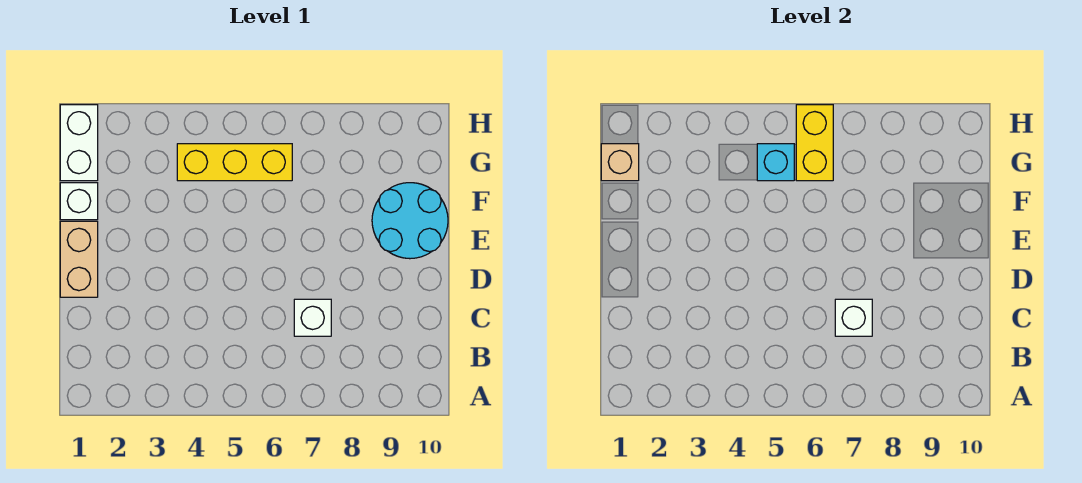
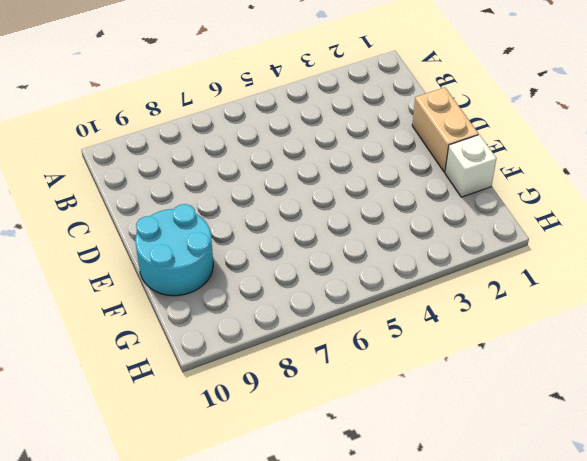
none -> white brick C7 level 1
none -> white brick G1:H1 level 1

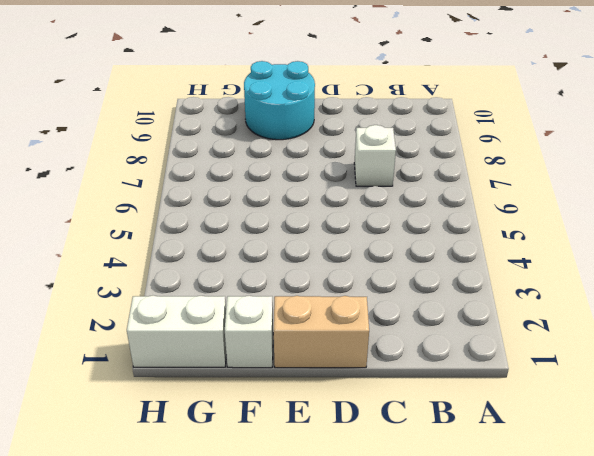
none -> yellow brick G4:G6 level 1
none -> white brick C7 level 2

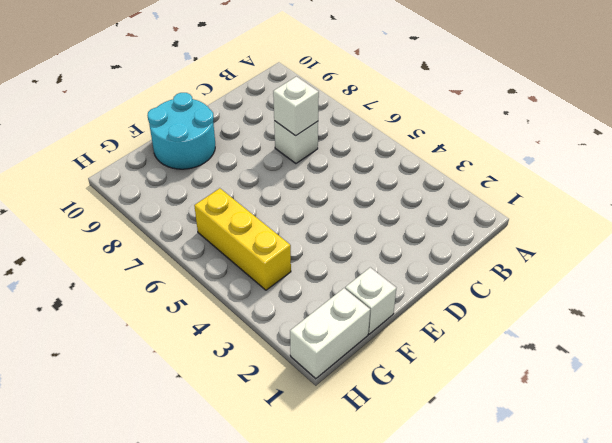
none -> tan brick D1:E1 level 1
none -> tan brick G1 level 2

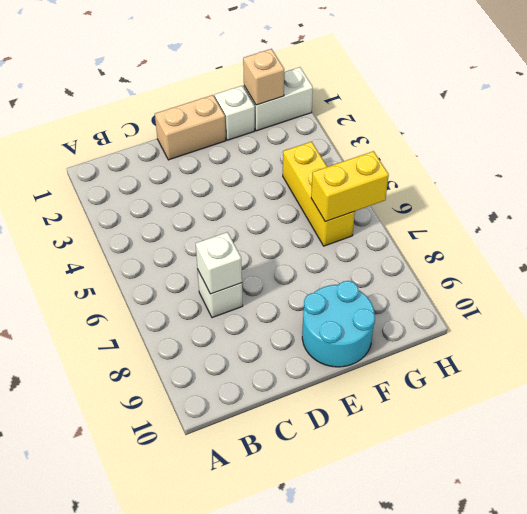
none -> cyan brick G5 level 2

